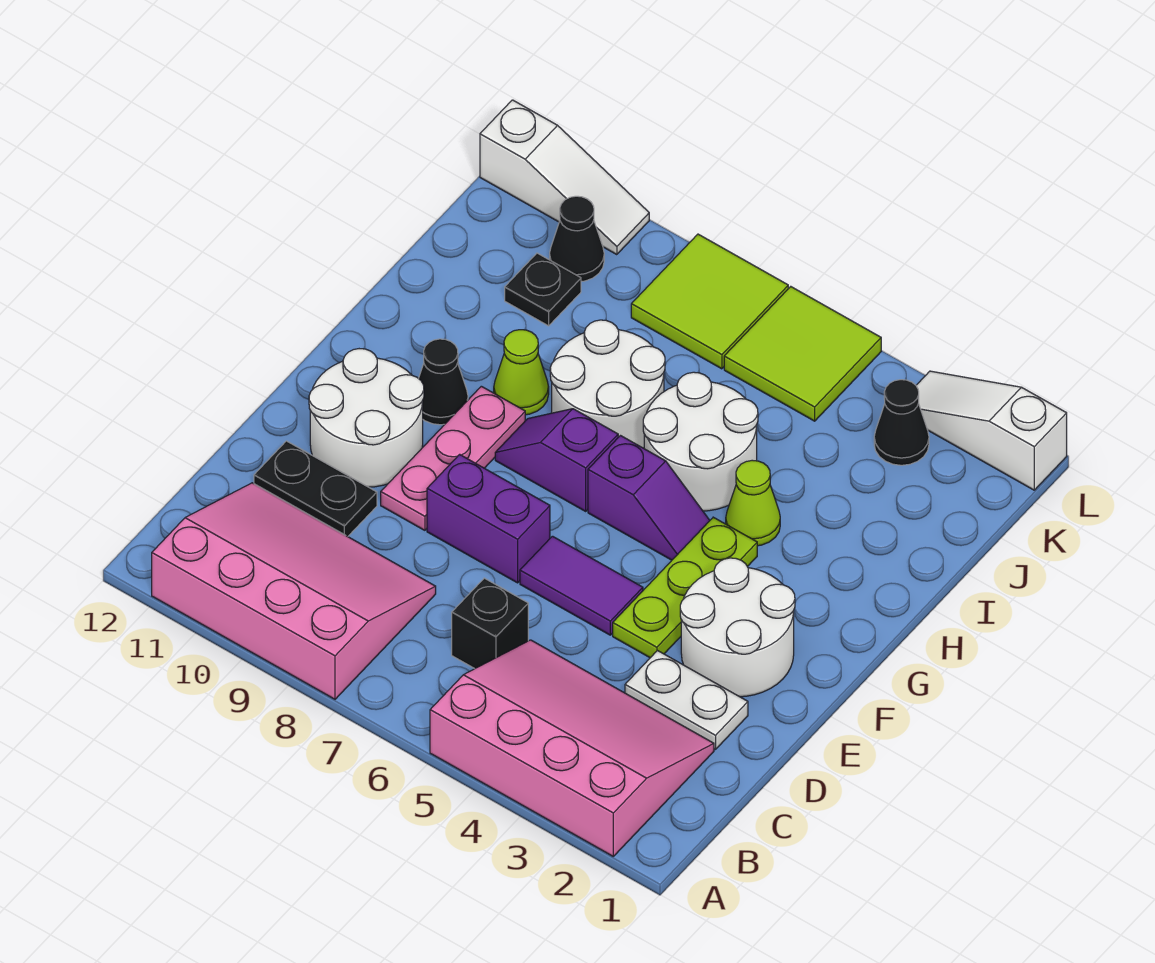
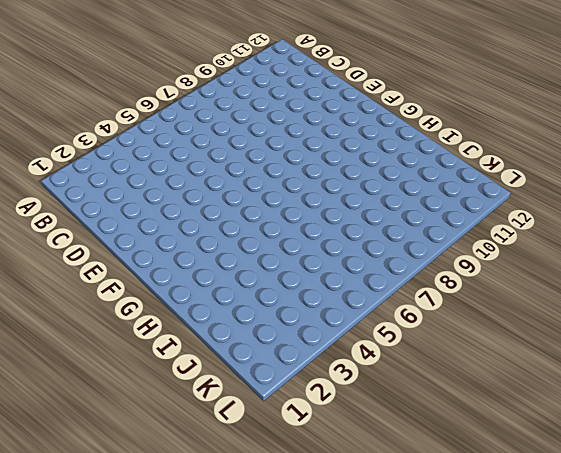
none -> pink slope A2:C5 level 1 top A
none -> pink slope A8:C11 level 1 top A
none -> black brick C6 level 1

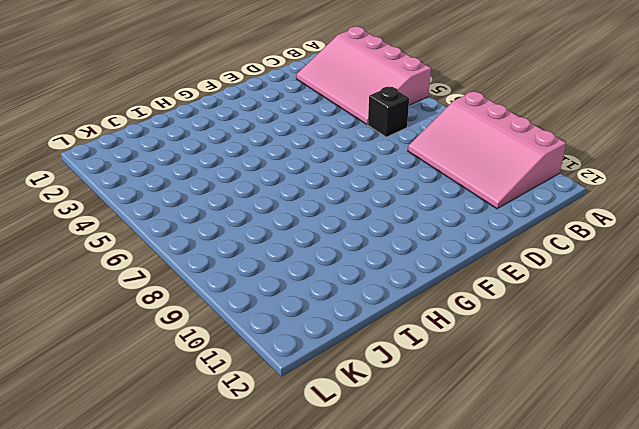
none -> white plate D2:D3 level 1
none -> black plate D10:D11 level 1
none -> white round brick E2:F3 level 1

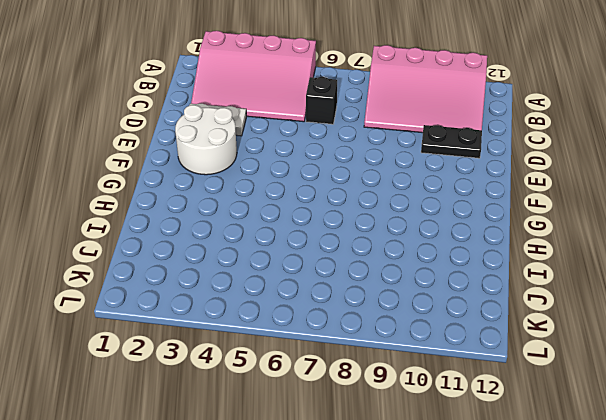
none -> lime plate E4:G4 level 1
none -> purple tile E5:E6 level 1
none -> purple brick E7:E8 level 1

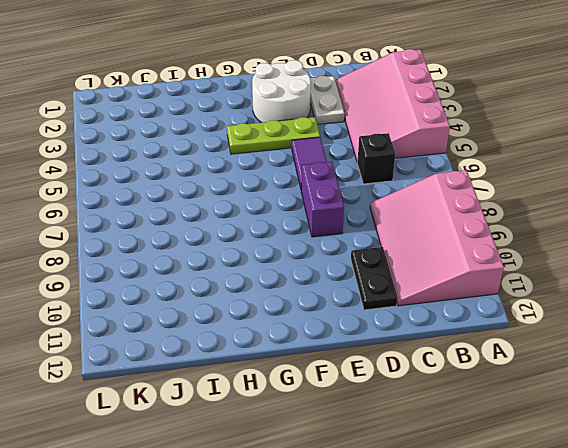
none -> pink plate E9:G9 level 1
none -> white round brick E10:F11 level 1
none -> purple slope G5:G6 level 1 top 6

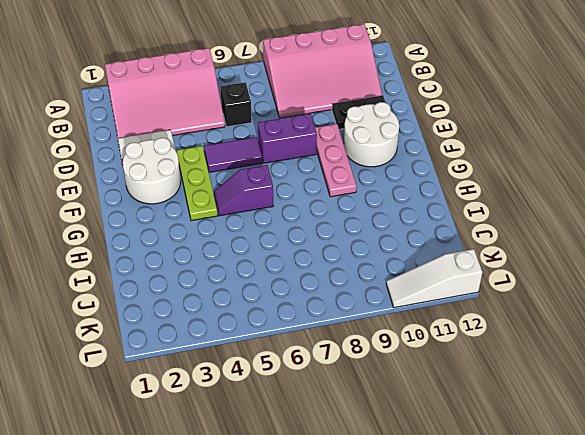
none -> purple slope G7:G8 level 1 top 7
none -> black cone G10 level 1
none -> lime cone H4 level 1

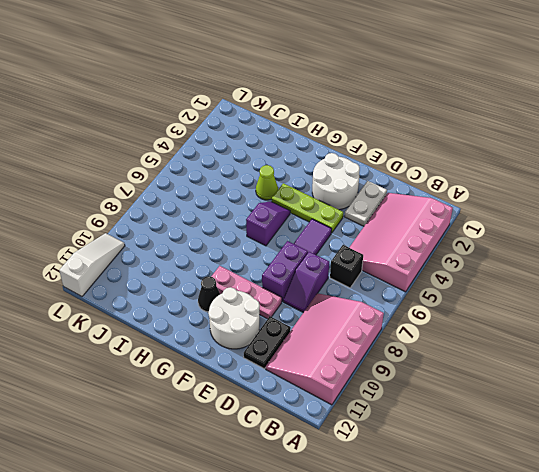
purple slope D7:D8 level 1 top 7 -> purple slope G7:G8 level 1 top 7
none -> white round brick H5:I6 level 1
none -> white round brick H7:I8 level 1
none -> lime cone H9 level 1

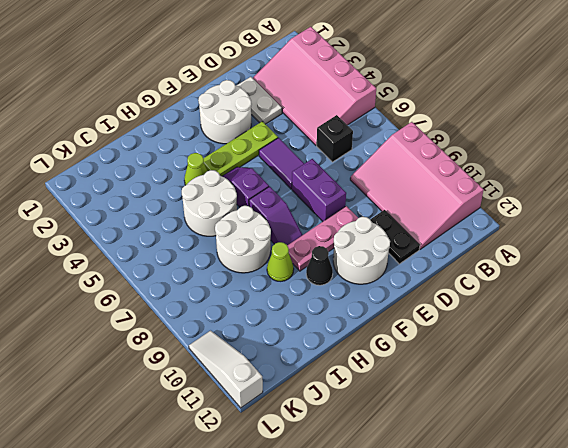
none -> black plate J10 level 1
none -> black cone K3 level 1
none -> lime tile K5:L6 level 1

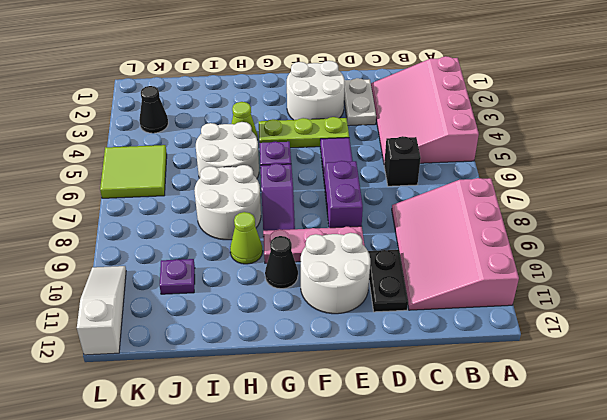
purple plate J10 level 1 -> black plate J10 level 1
none -> lime tile K7:L8 level 1
none -> black cone K10 level 1
none -> white slope L1:L3 level 1 top 1

